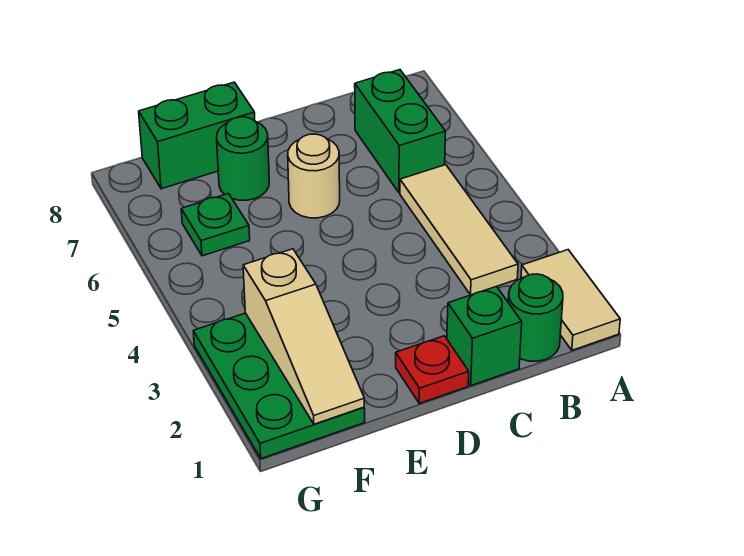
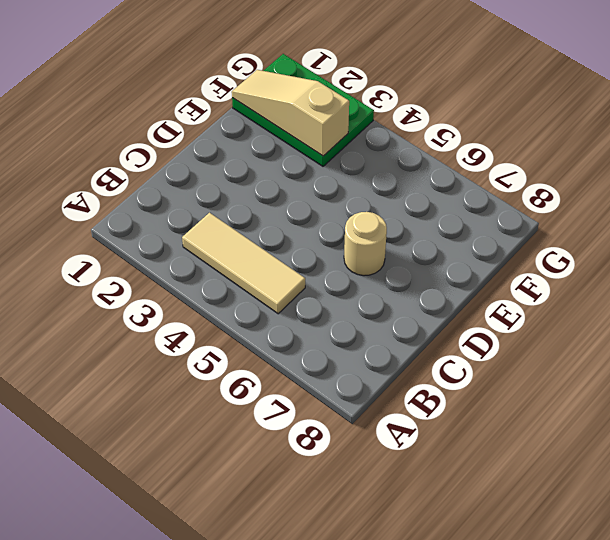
none -> tan tile A1:A2 level 1
none -> green round brick B1 level 1
none -> green brick B6:B7 level 1

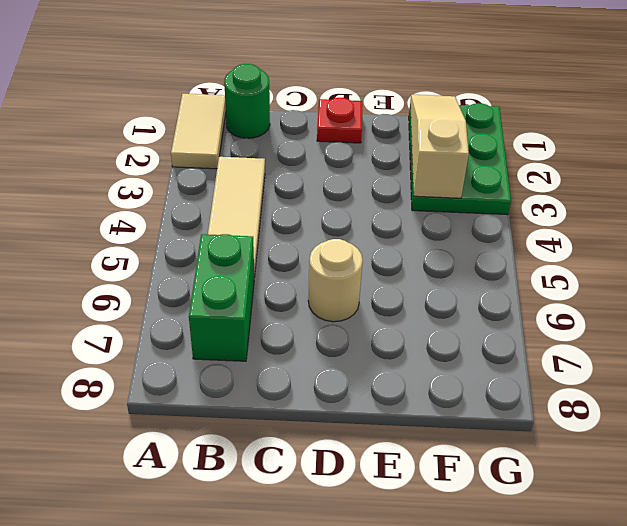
none -> green brick C1 level 1
none -> green round brick E7 level 1
none -> green brick E8:F8 level 1

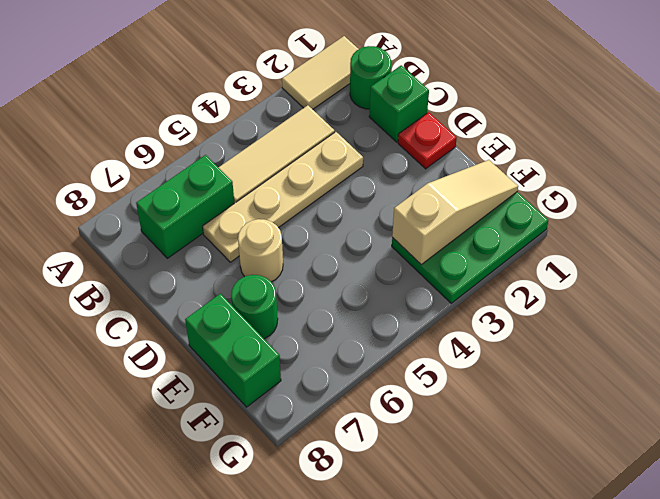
tan plate C3:C6 level 1 -> none
none -> green plate F6 level 1

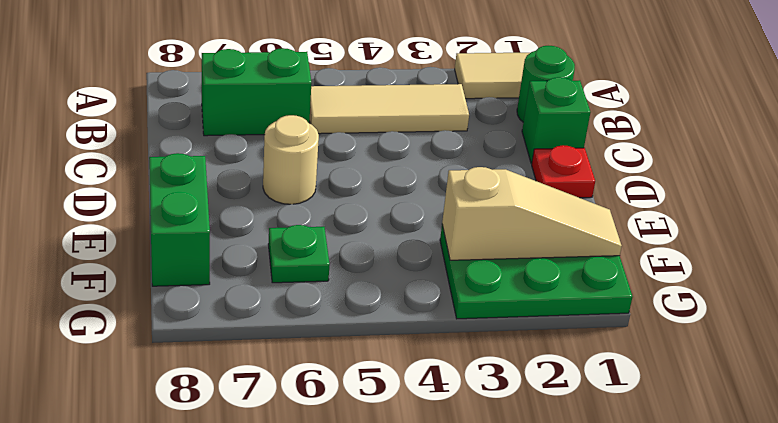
none -> green round brick E7 level 1

